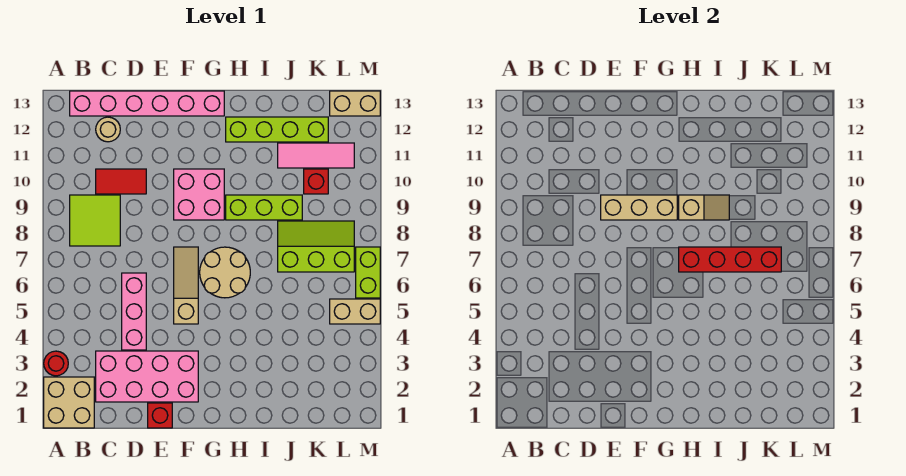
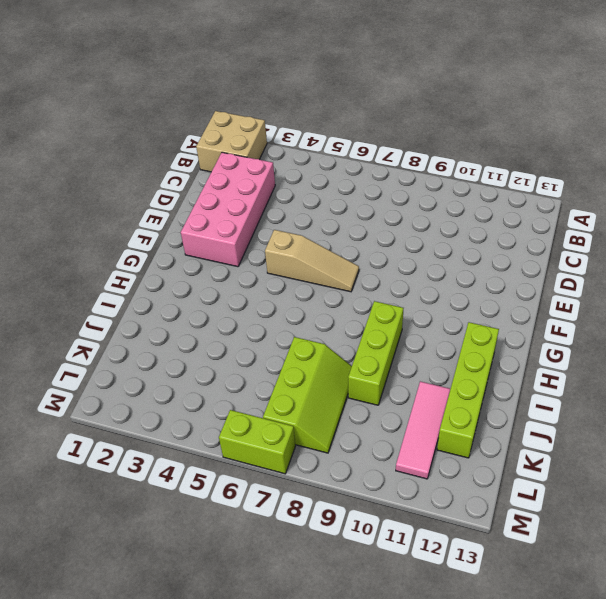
none -> red round brick A3 level 1
none -> lime tile B8:C9 level 1
none -> pink brick B13:G13 level 1

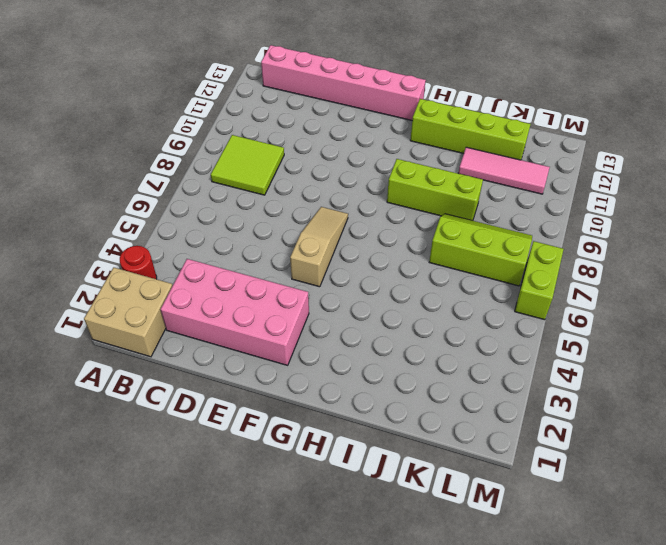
none -> red tile C10:D10 level 1
none -> tan round brick C12 level 1
none -> pink brick D4:D6 level 1

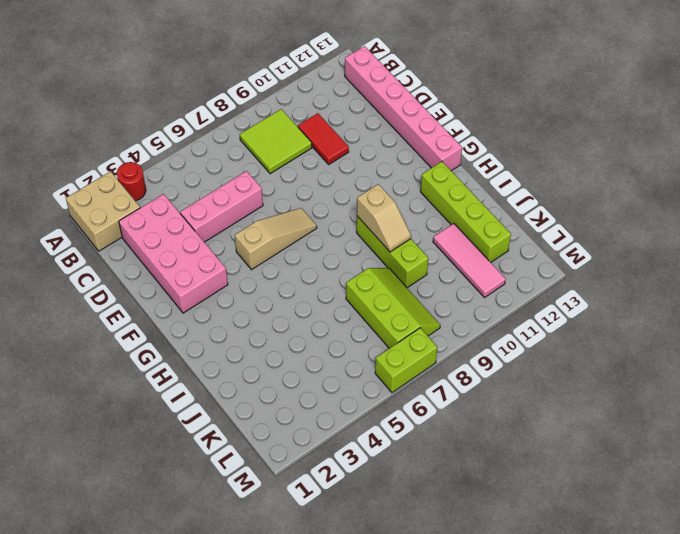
none -> tan round brick C12 level 1
none -> red brick E1 level 1
none -> pink brick F9:G10 level 1

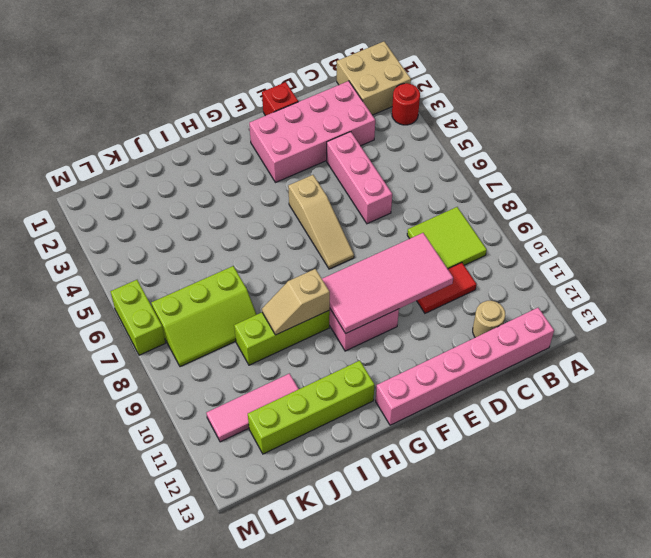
pink tile D9:G10 level 2 -> tan brick E9:G9 level 2
none -> tan round brick G6:H7 level 1
none -> red brick K10 level 1
none -> tan brick L5:M5 level 1

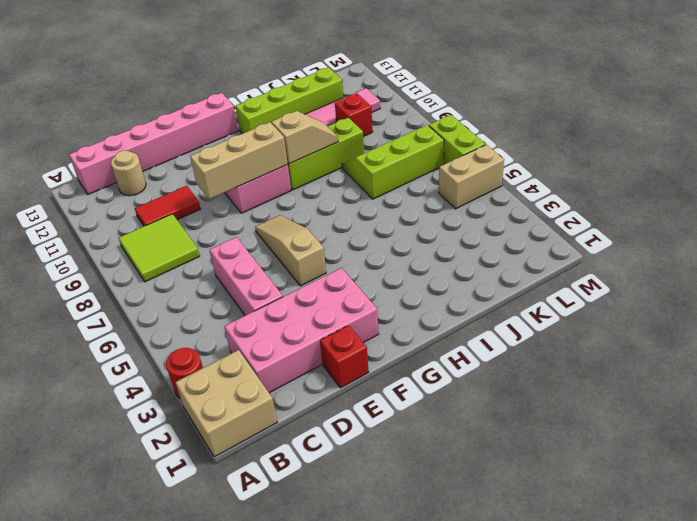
none -> tan round brick G6:H7 level 1
none -> tan brick L13:M13 level 1
none -> red brick H7:K7 level 2

